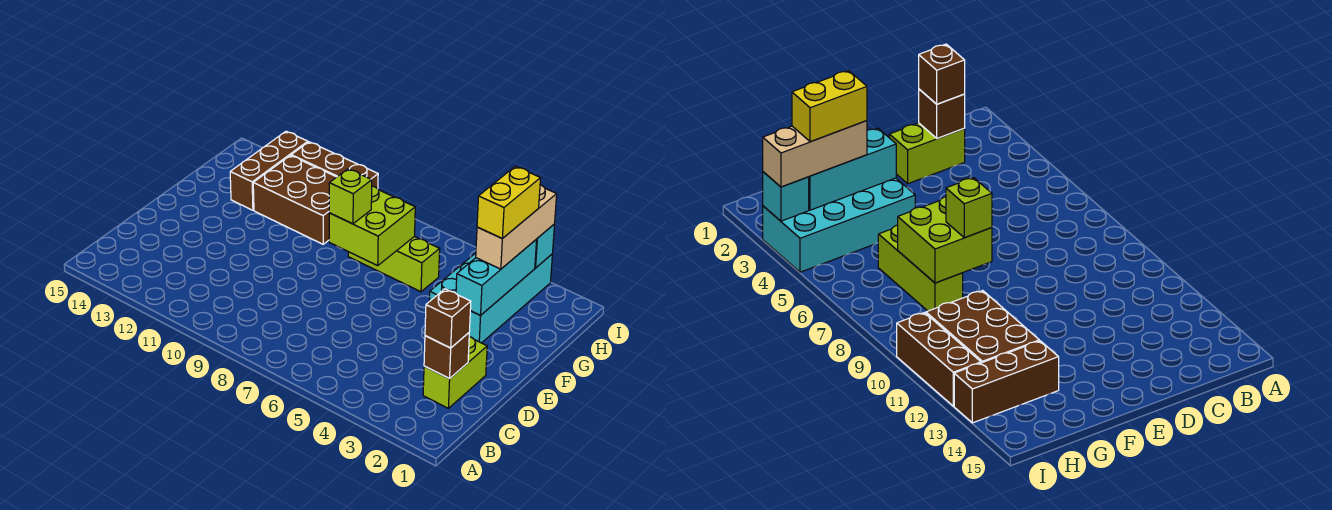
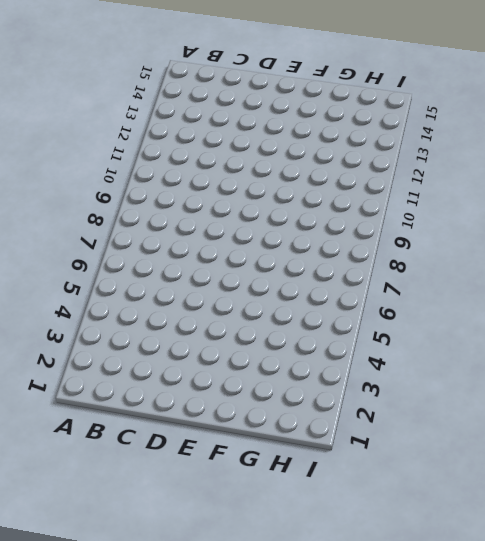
none -> lime brick C2:D2 level 1
none -> cyan brick F3:I4 level 1
none -> lime brick G6:G8 level 1

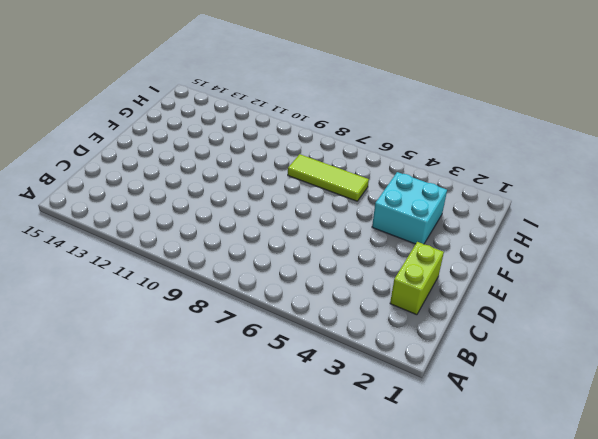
cyan brick F3:G4 level 1 -> cyan brick F3:I4 level 1
lime tile G6:G8 level 1 -> lime brick G6:G8 level 1
none -> brown brick G10:H12 level 1
none -> brown brick G13:I13 level 1
none -> brown brick I10:I12 level 1

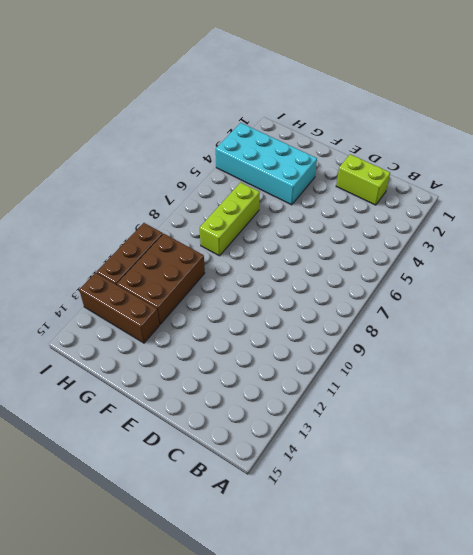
none -> brown brick C2 level 2
none -> cyan brick F3:H3 level 2
none -> lime brick F7:G8 level 2

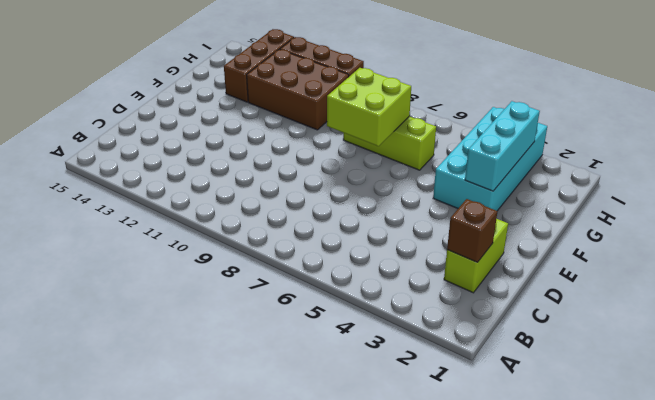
none -> cyan brick I3 level 2
none -> brown brick C2 level 3
none -> lime brick F8 level 3

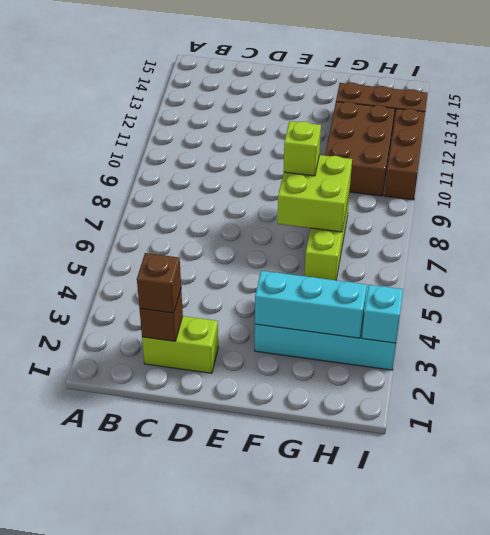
none -> tan brick G3:I3 level 3
none -> yellow brick G3:H3 level 4

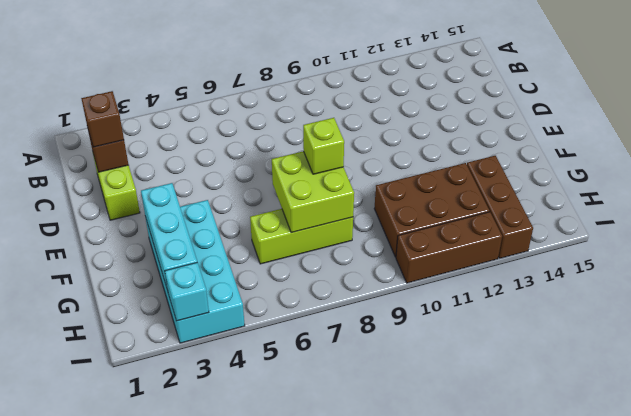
none -> tan brick G3:I3 level 3
none -> yellow brick G3:H3 level 4

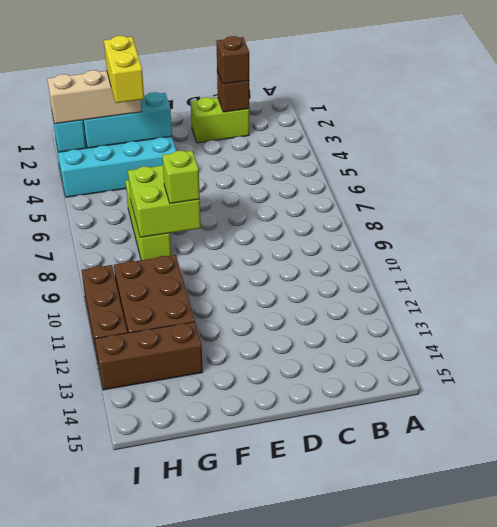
yellow brick G3:G4 level 4 -> yellow brick G3:H3 level 4

